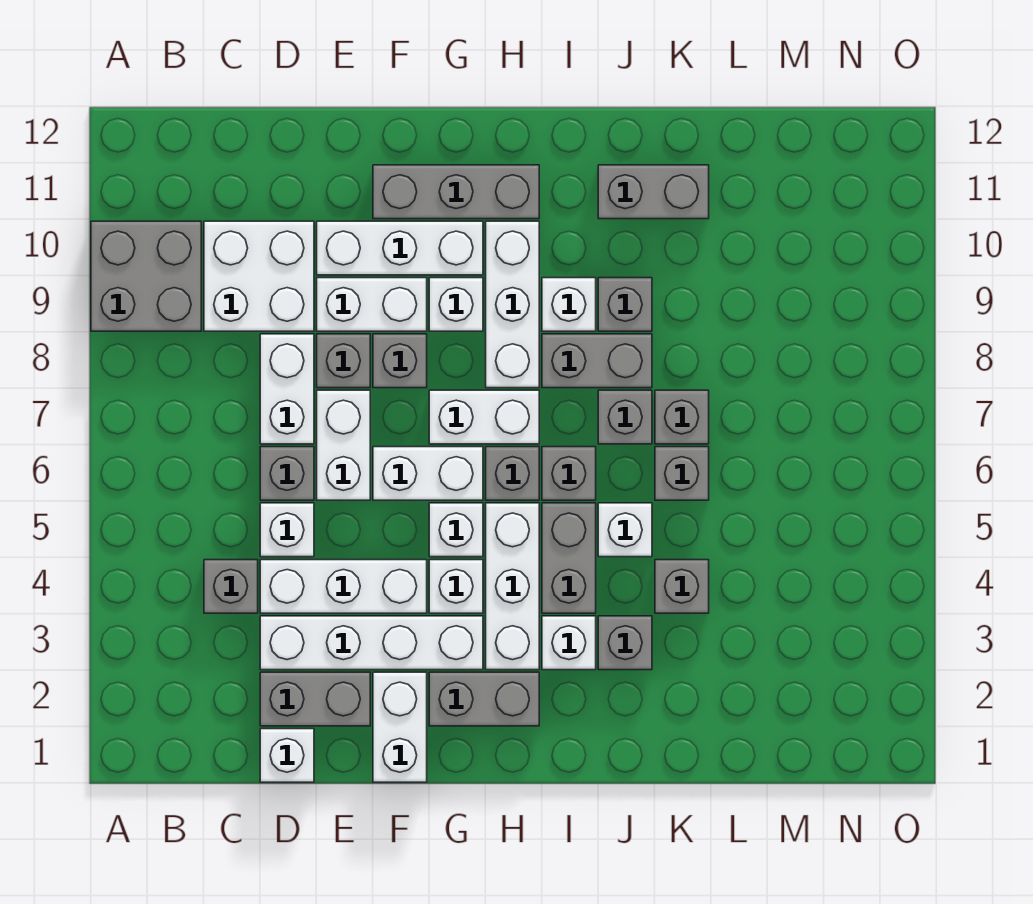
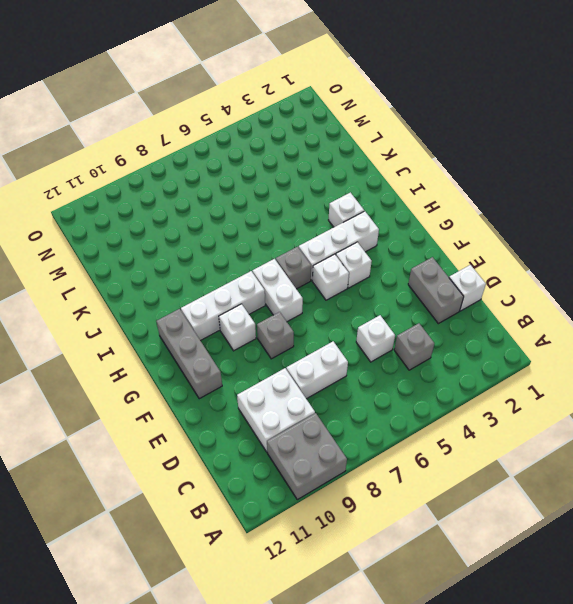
none -> white brick D3:G3 level 1
none -> white brick D4:F4 level 1
none -> grey brick D6 level 1
none -> white brick E6:E7 level 1

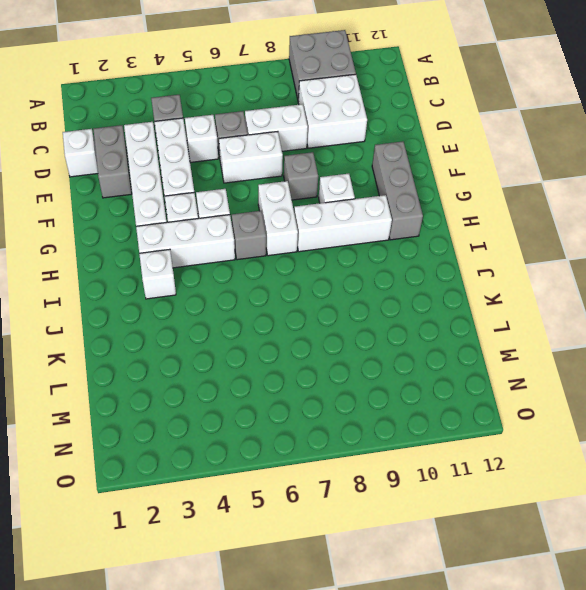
none -> grey brick E8 level 1
none -> white brick E9:F9 level 1
none -> white brick E10:G10 level 1
none -> white brick F1:F2 level 1

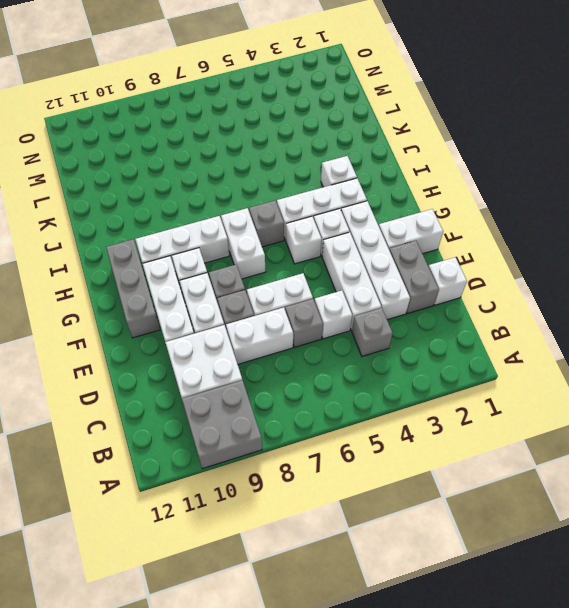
none -> white brick F6:G6 level 1
none -> grey brick G2:H2 level 1
none -> grey brick I4:I5 level 1
none -> grey brick I6 level 1

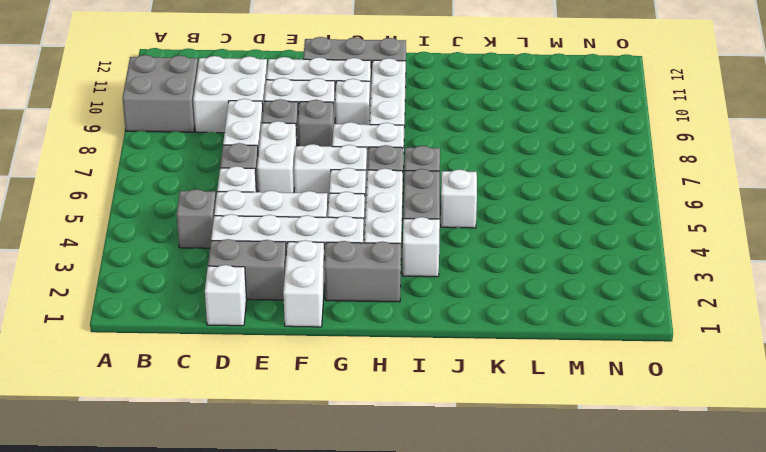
none -> grey brick I8:J8 level 1
none -> white brick I9 level 1
none -> grey brick J3 level 1
none -> grey brick J7 level 1

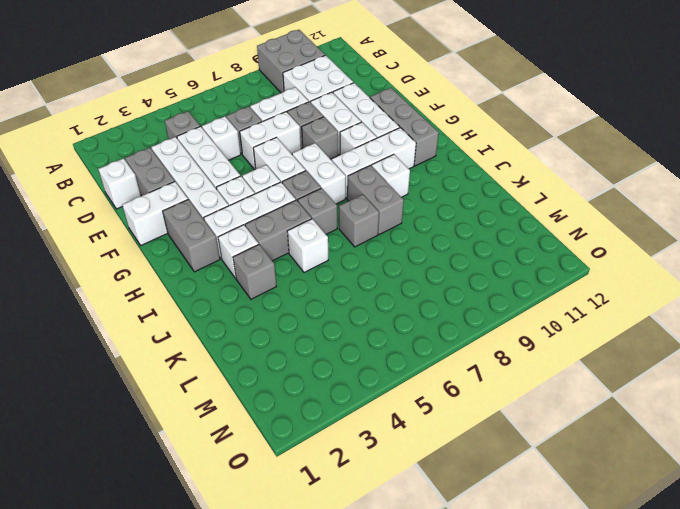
none -> grey brick J9 level 1
none -> grey brick J11:K11 level 1
none -> grey brick K4 level 1
none -> grey brick K6 level 1

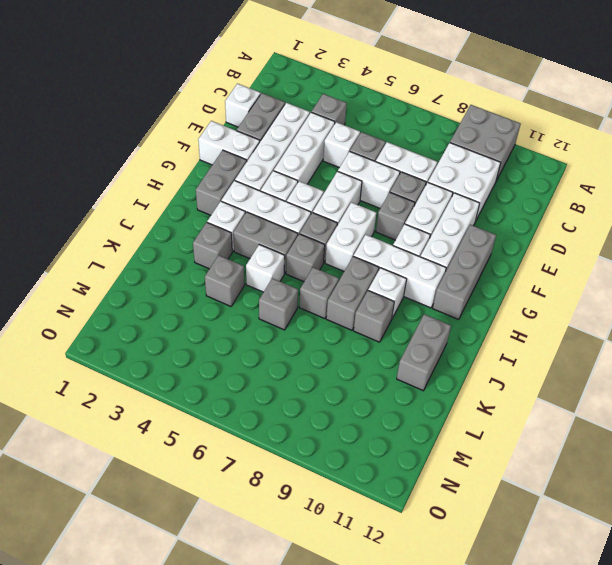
none -> grey brick K7 level 1

